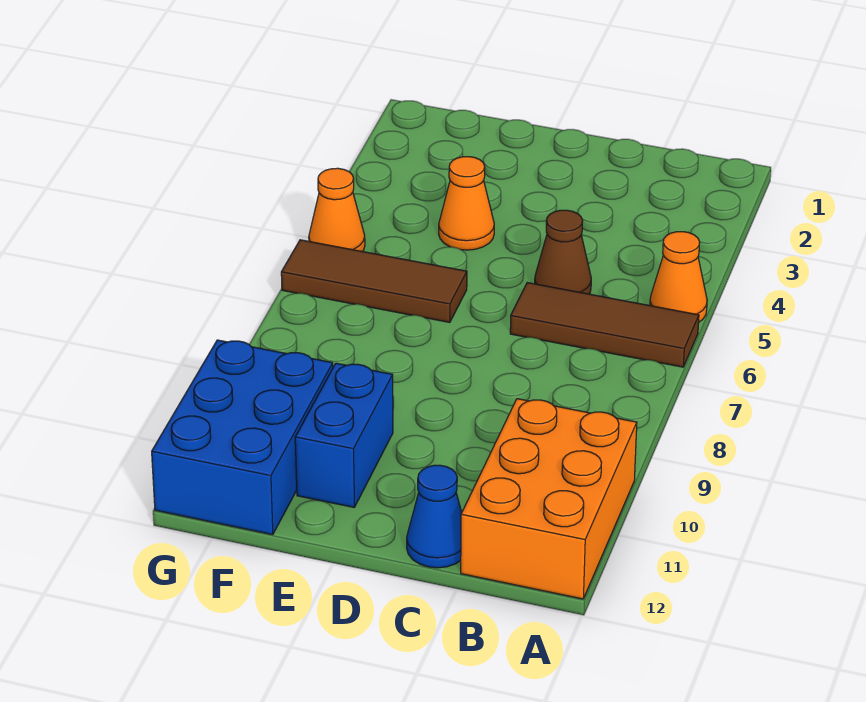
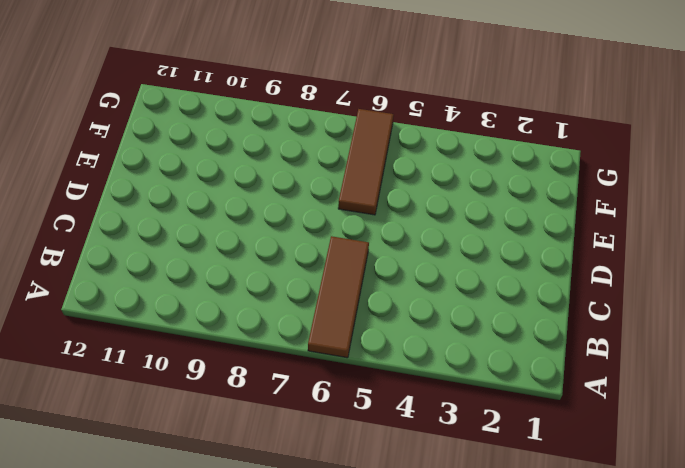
none -> orange cone A5 level 1
none -> orange brick A10:B12 level 1

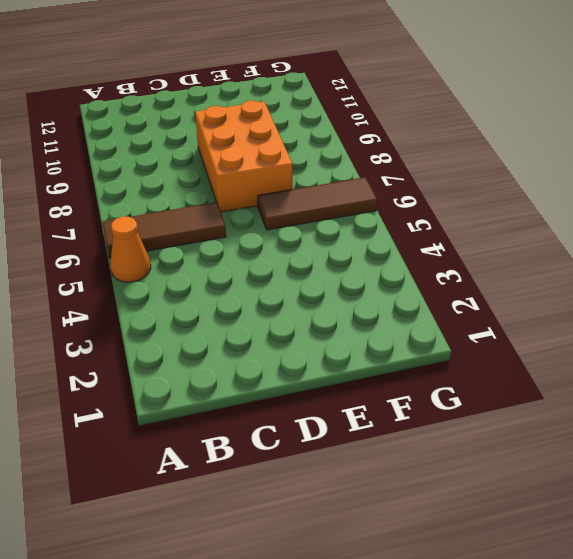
orange brick D7:E9 level 1 -> orange brick A10:B12 level 1
none -> brown cone C5 level 1
none -> blue cone C12 level 1

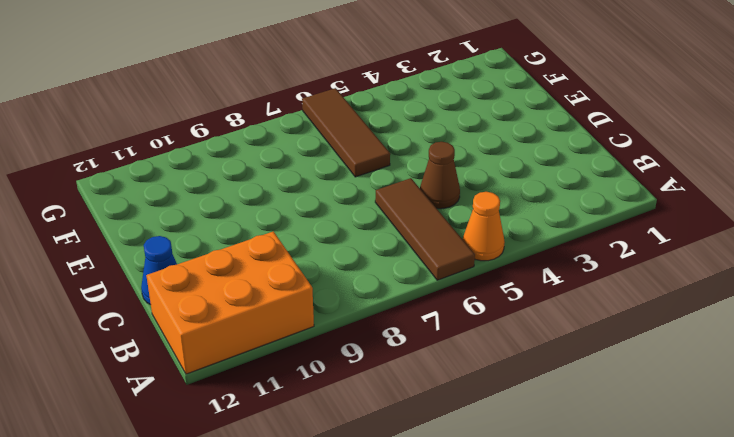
none -> orange cone E4 level 1
none -> blue brick E10:E11 level 1

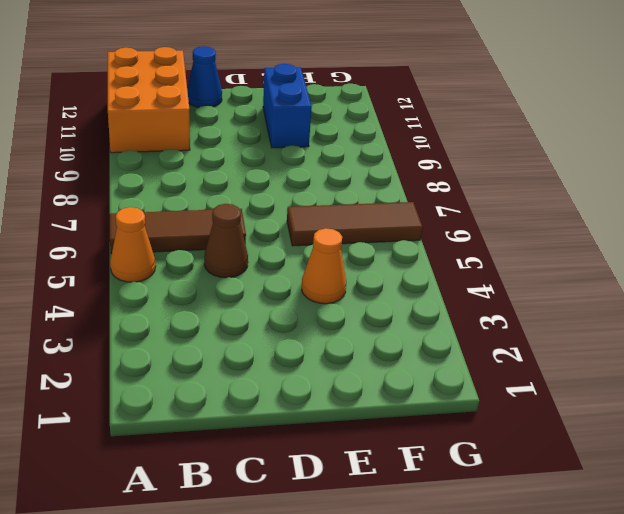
none -> blue brick F10:G12 level 1
none -> orange cone G5 level 1

